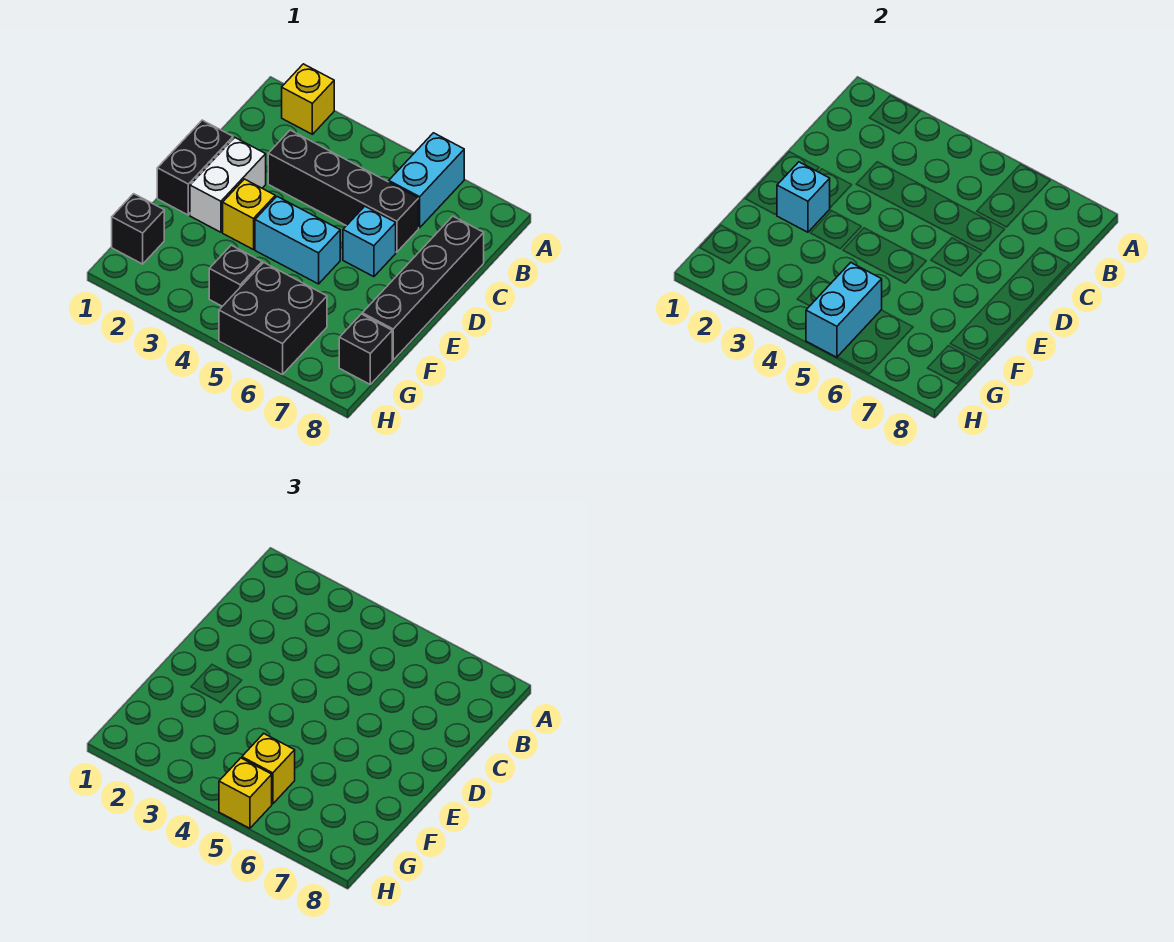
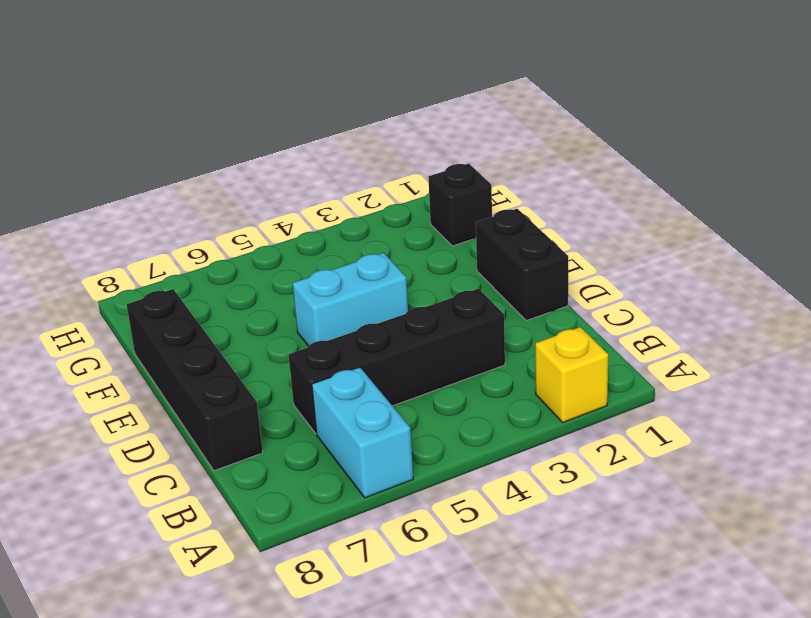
none -> white brick D2:E2 level 1
none -> cyan brick D6 level 1
none -> yellow brick E3 level 1

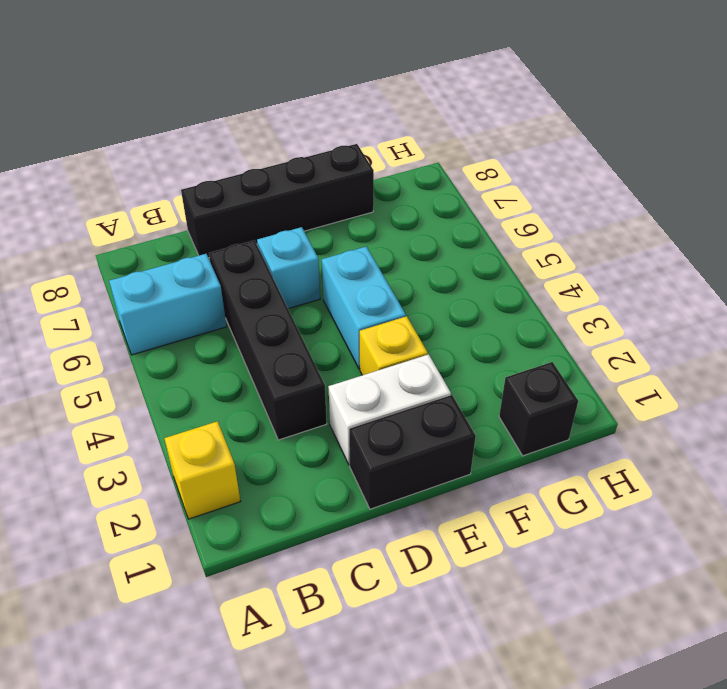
none -> black brick G4 level 1
none -> black brick G5:H6 level 1
none -> black brick G8 level 1

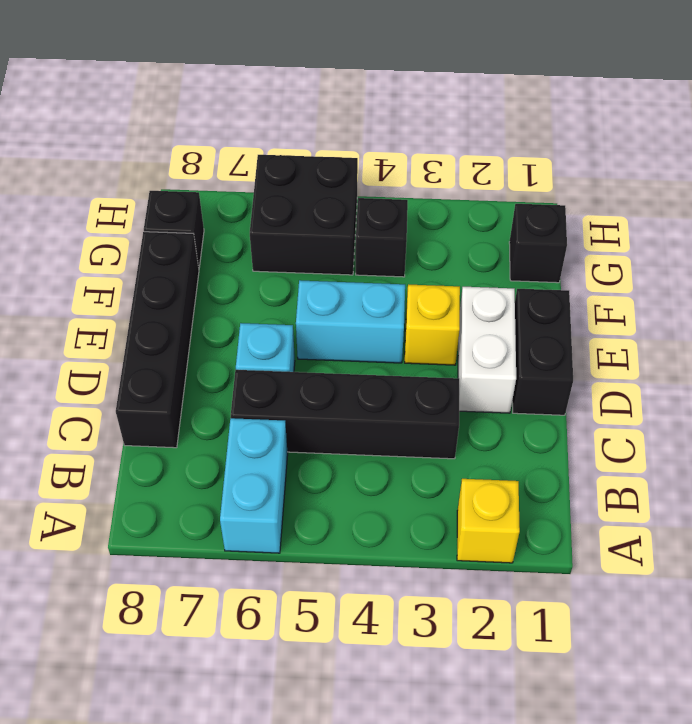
none -> cyan brick E2 level 2
none -> cyan brick G5:H5 level 2
none -> yellow brick G5 level 3

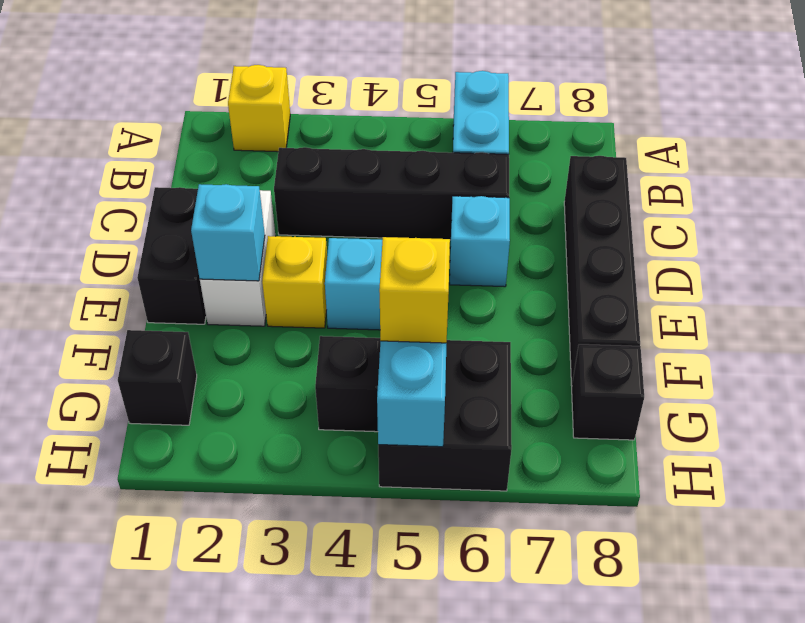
none -> yellow brick H5 level 3

